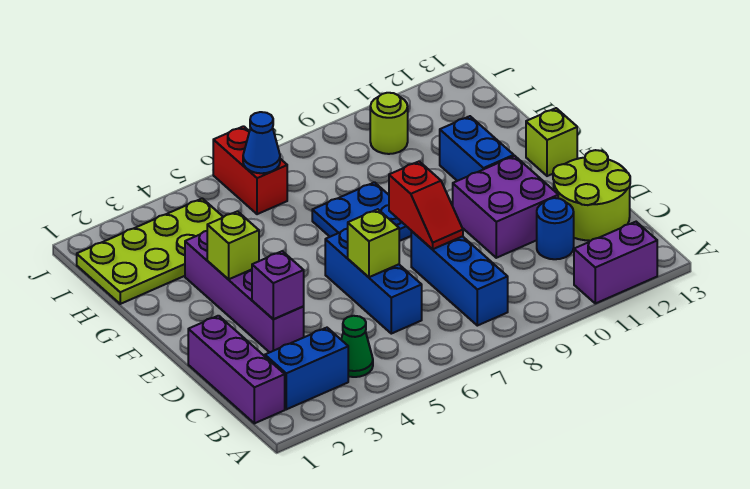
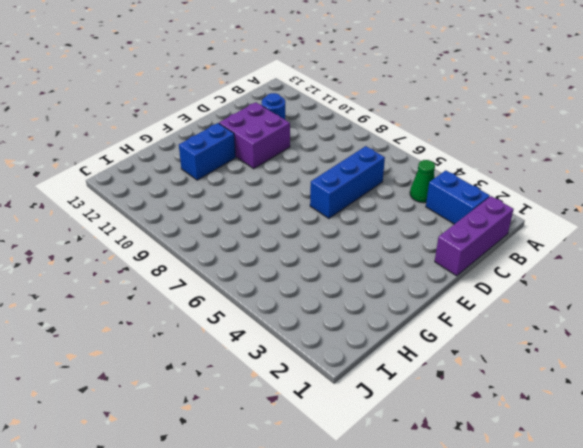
none -> purple brick A11:A12 level 1
none -> blue brick B8:D8 level 1
none -> lime round brick C12:D13 level 1

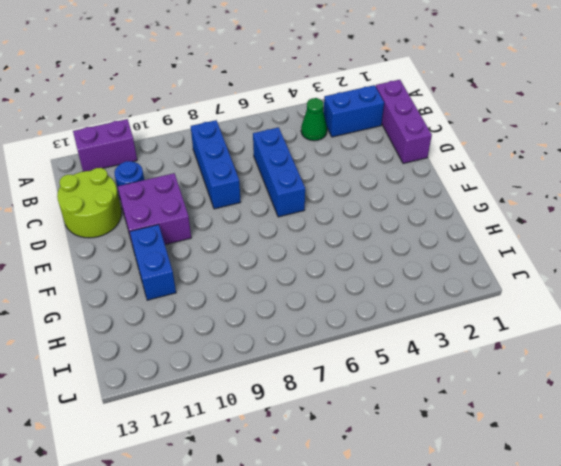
none -> purple brick D3:G3 level 1
none -> blue plate F7:G8 level 1
none -> lime brick F13 level 1

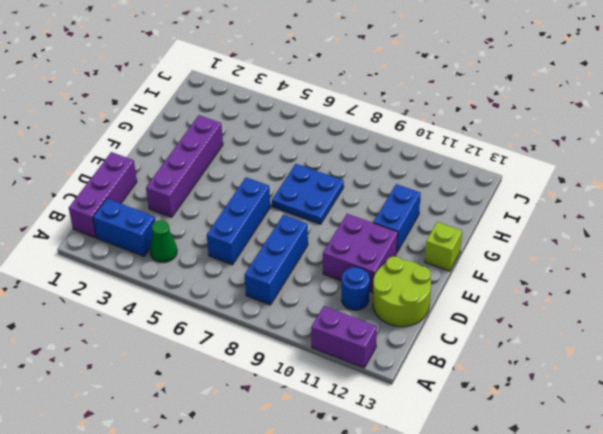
none -> lime plate H1:I4 level 1
none -> red brick I6:J6 level 1
none -> lime round brick I10 level 1

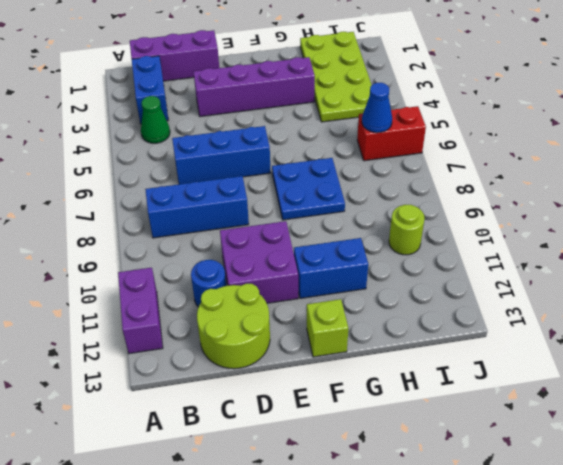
none -> purple brick D3 level 2
none -> lime brick D6 level 2
none -> red slope D8:E8 level 2 top E

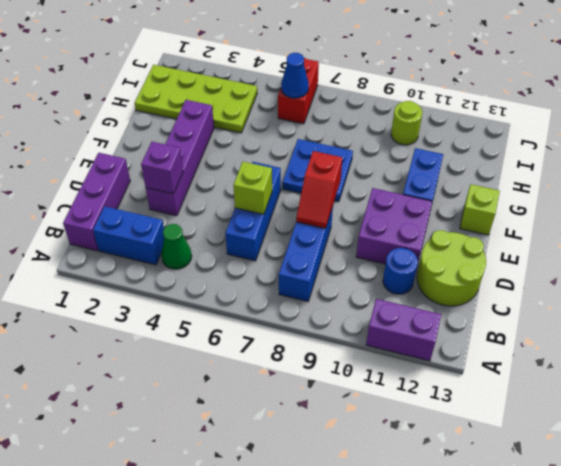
none -> lime brick F3 level 2

